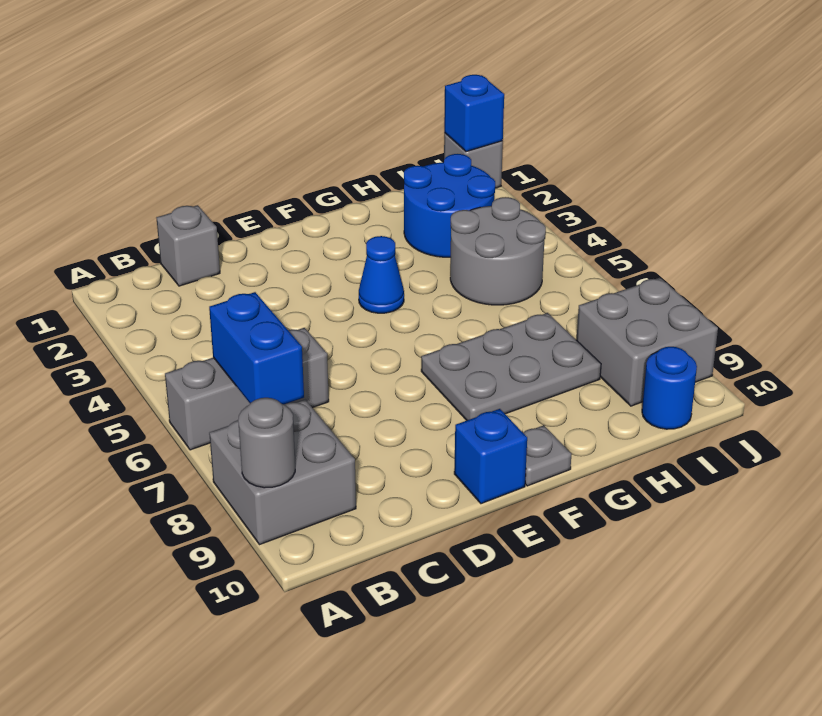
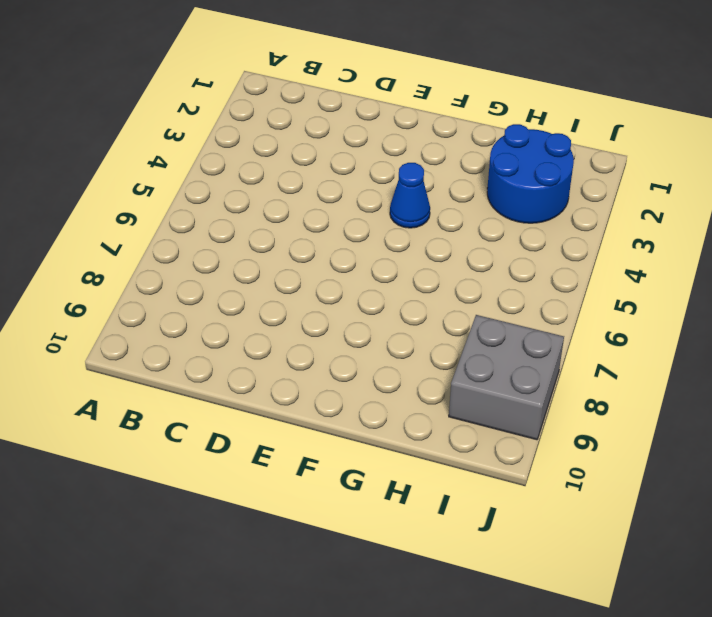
none -> grey brick A6:C6 level 1
none -> grey brick A8:B9 level 1
none -> grey brick C1 level 1

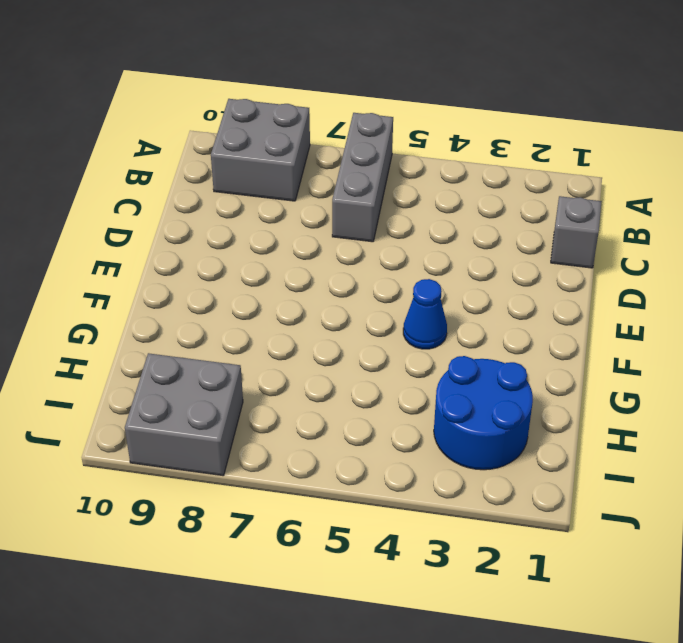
none -> blue brick E10 level 1
none -> grey plate F7:H8 level 1
none -> grey plate F10 level 1

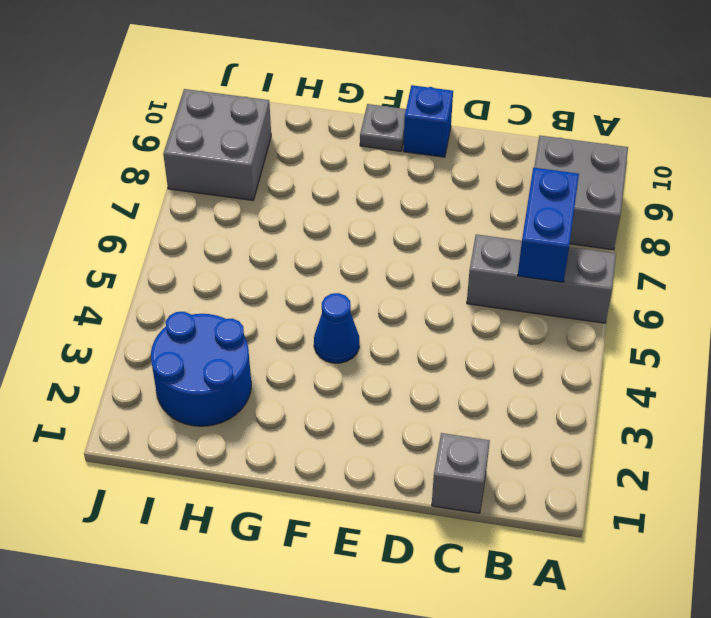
none -> grey plate F7:H8 level 1
none -> grey round brick H4:I5 level 1
none -> blue round brick I10 level 1

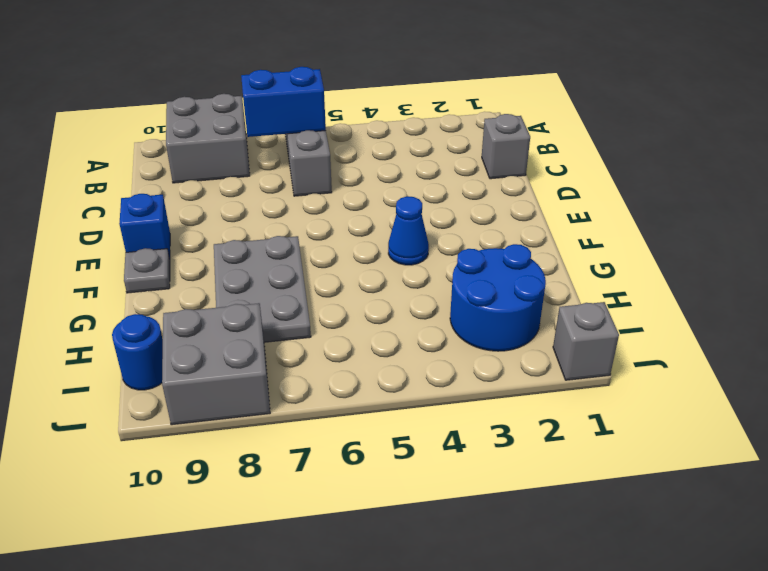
none -> grey round brick H4:I5 level 1
none -> grey round brick A9 level 2
none -> blue brick J1 level 2

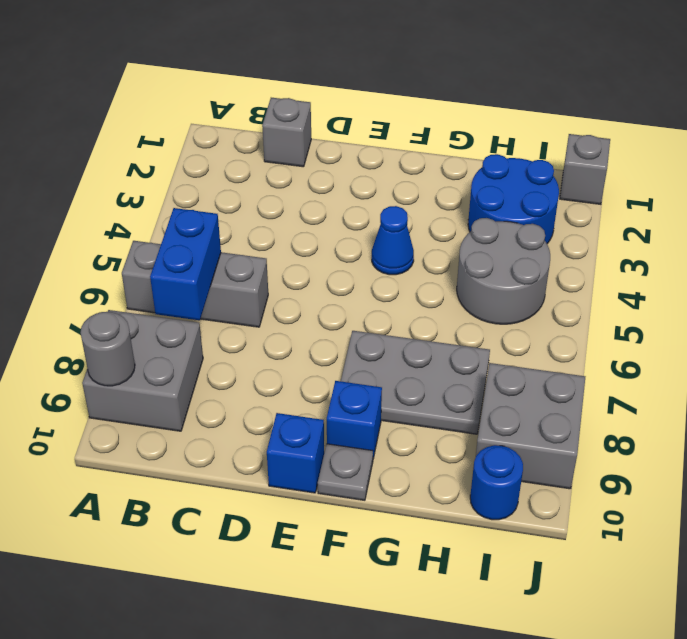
blue brick F9 level 1 -> blue brick J1 level 2

